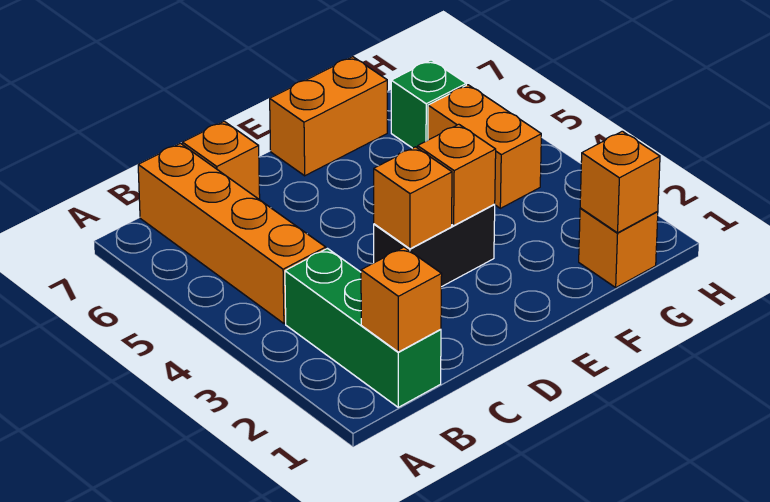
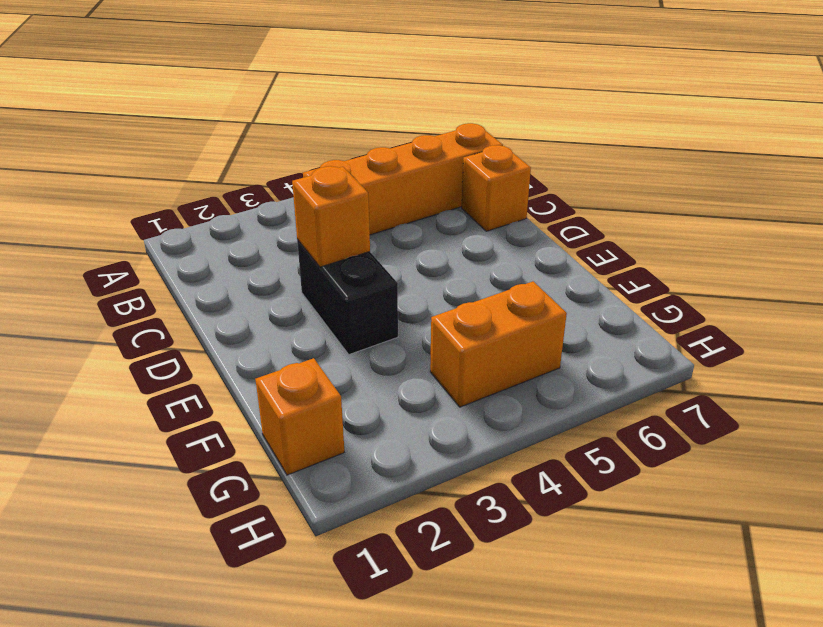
none -> green brick B1:B3 level 1
none -> orange brick E7:F7 level 1
none -> green brick G6 level 1

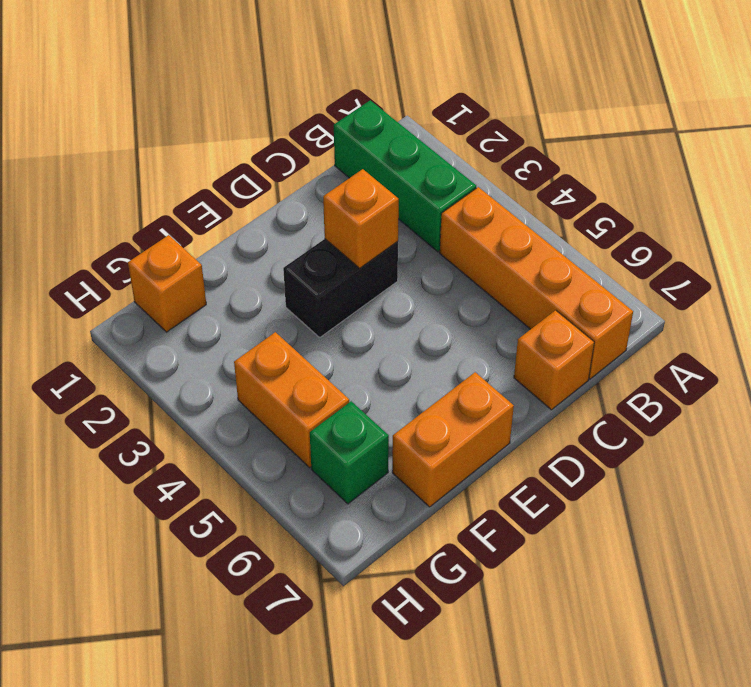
none -> orange brick B1 level 2
none -> orange brick E3 level 2
none -> orange brick G1 level 2

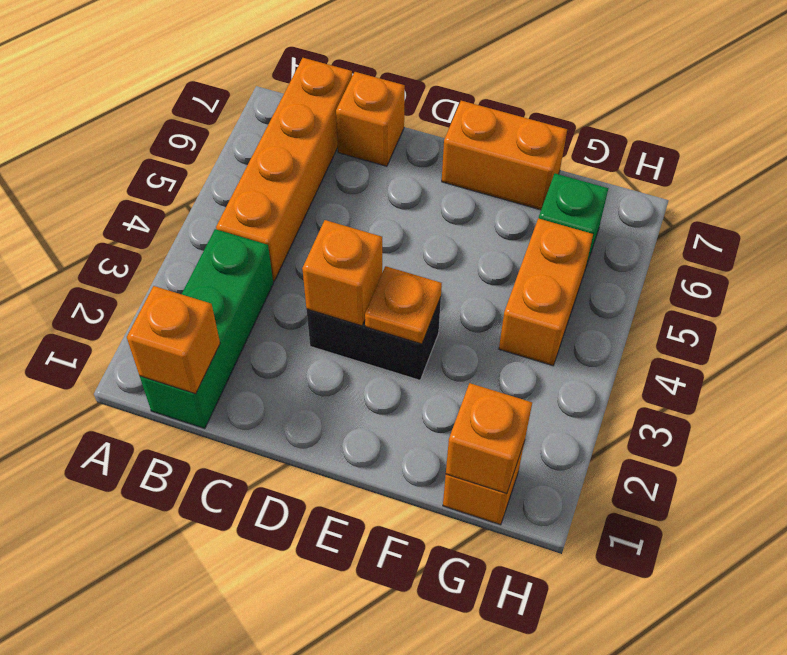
orange plate E3 level 2 -> orange brick E3 level 2

